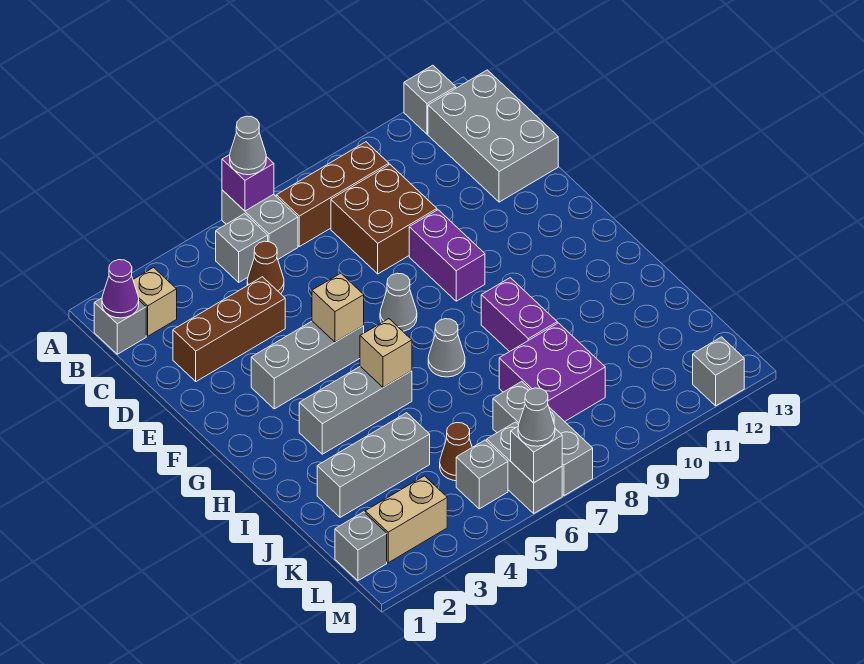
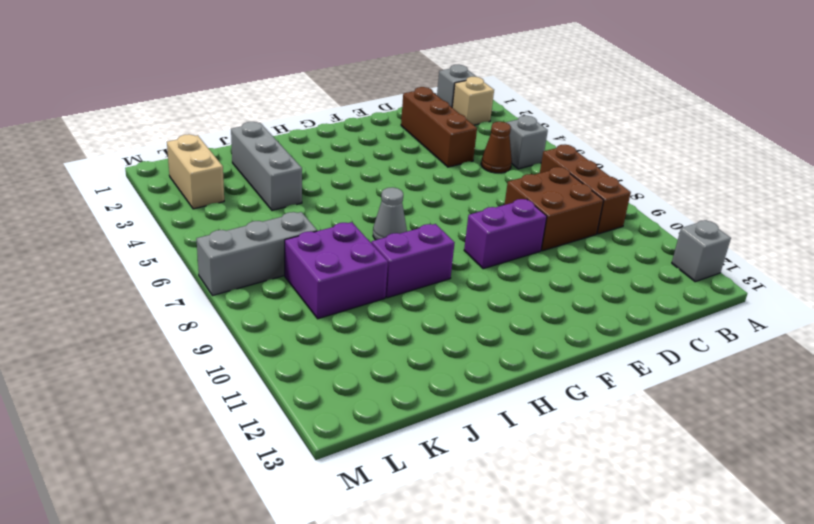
none -> grey brick A6:B6 level 1
none -> grey brick B12:D13 level 1
none -> grey brick F3:F5 level 1
none -> grey cone F7 level 1

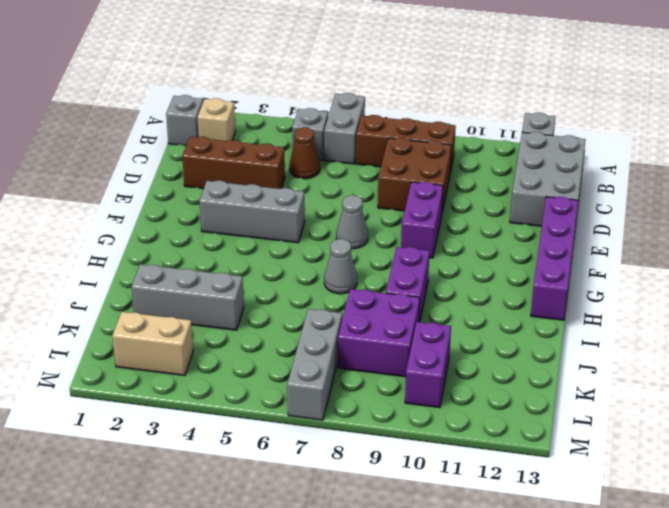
purple brick E13:H13 level 1 -> none
purple brick K10:L10 level 1 -> none
none -> grey brick H3:H5 level 1
none -> brown cone K5 level 1
none -> grey brick L1 level 1
none -> grey brick L5 level 1

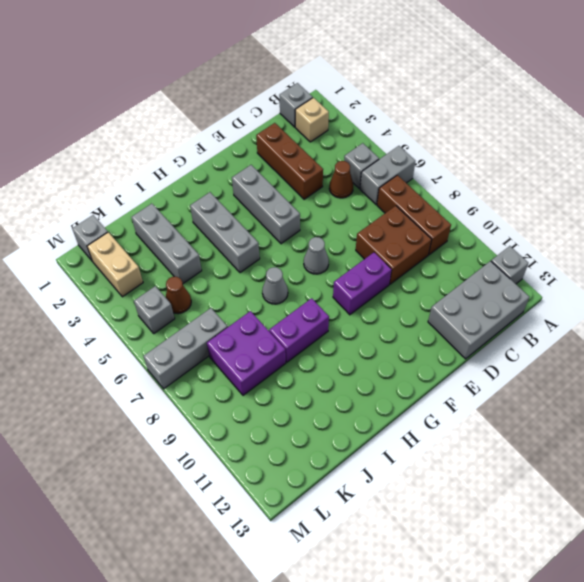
none -> grey brick L6:M6 level 1
none -> grey brick M12 level 1
none -> purple brick A6 level 2
none -> purple cone B1 level 2

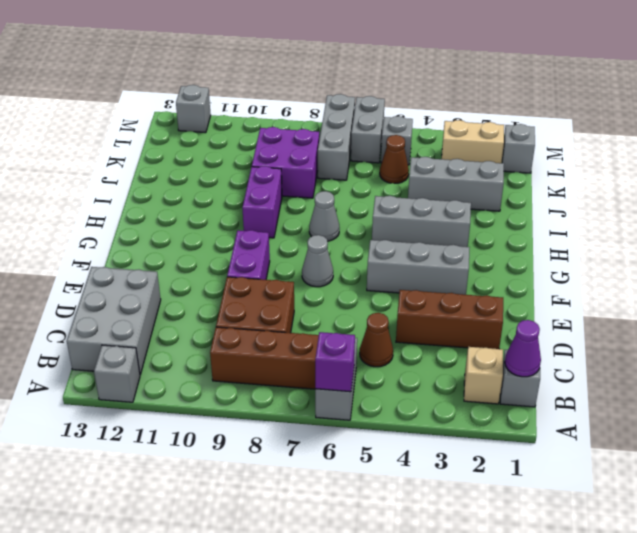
none -> grey brick B5 level 1
none -> tan brick F5 level 2
none -> tan brick H5 level 2
none -> grey brick M6 level 2

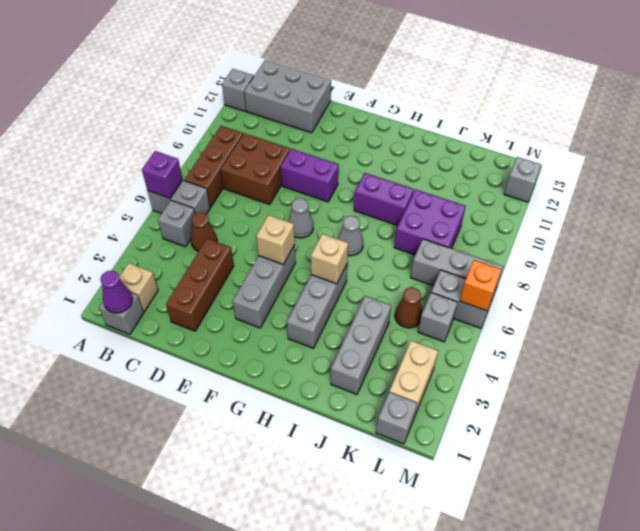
orange brick M6 level 2 -> grey brick M6 level 2
none -> grey cone A6 level 3
none -> grey cone M6 level 3

